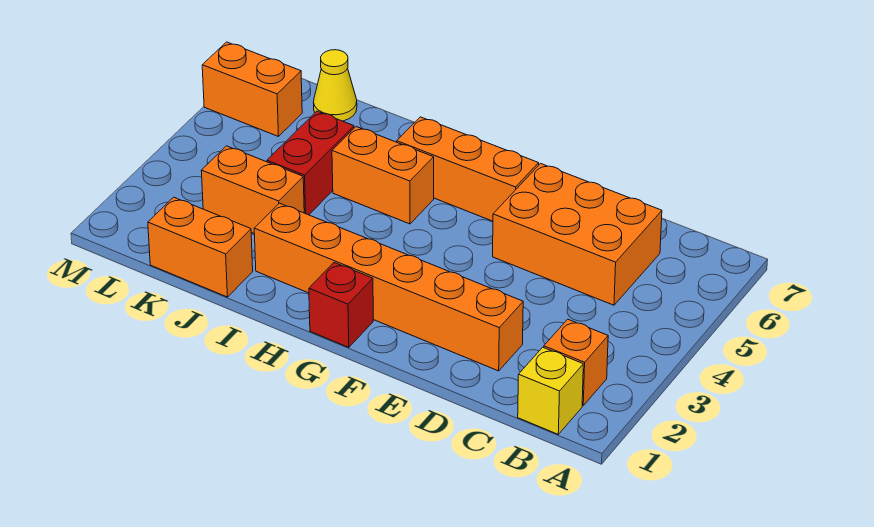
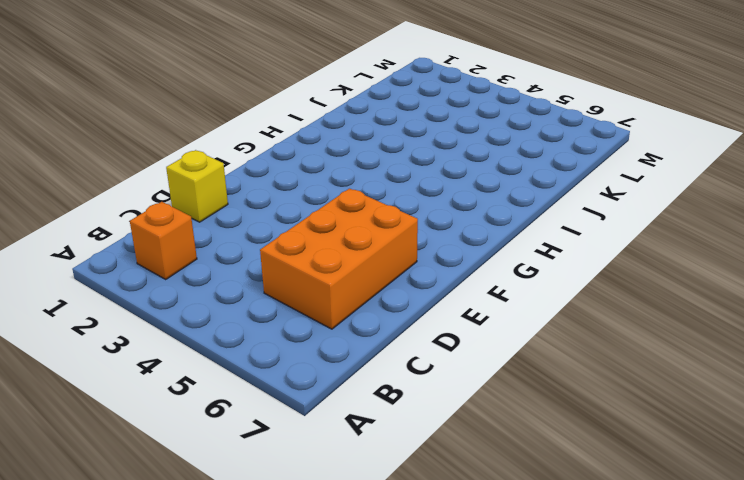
yellow brick D1 level 1 -> yellow brick B1 level 1
none -> orange brick D2:I2 level 1
none -> orange brick F6:H6 level 1
none -> red brick G1 level 1

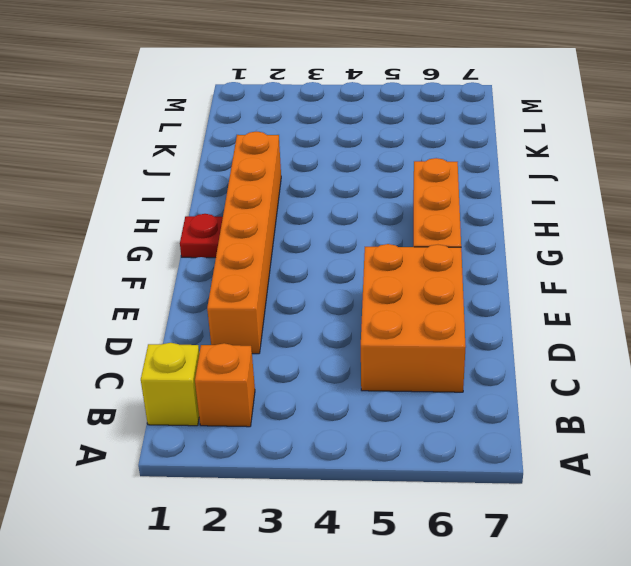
red plate G1 level 1 -> red brick G1 level 1
none -> orange brick H5:I5 level 1
none -> orange brick J1:K1 level 1
none -> orange brick J3:K3 level 1

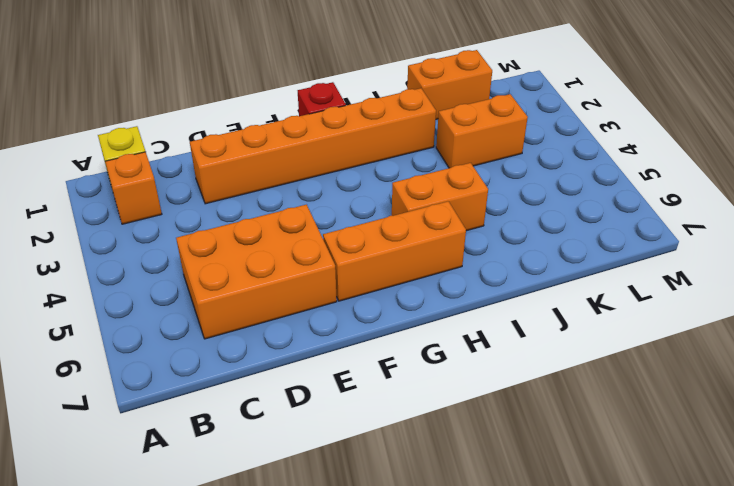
none -> red brick J4:J5 level 1
none -> yellow cone K7 level 1
none -> orange brick L6:M6 level 1

